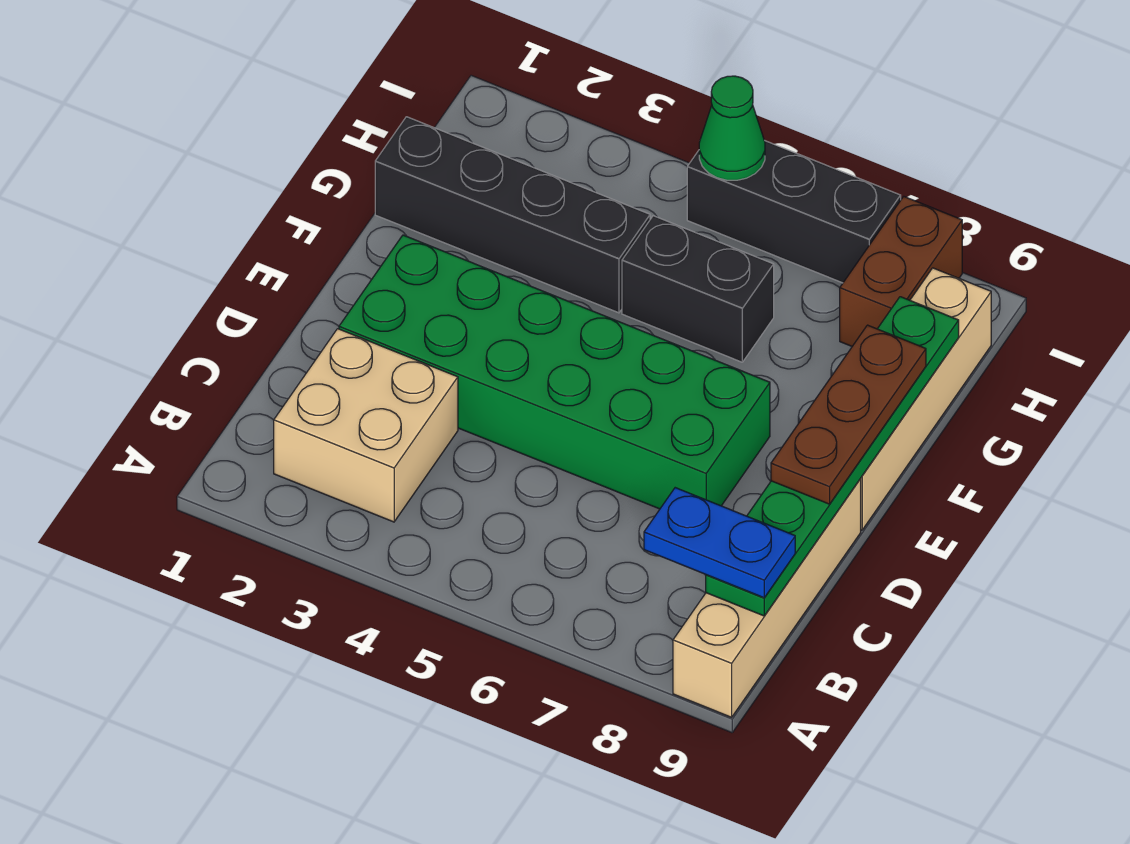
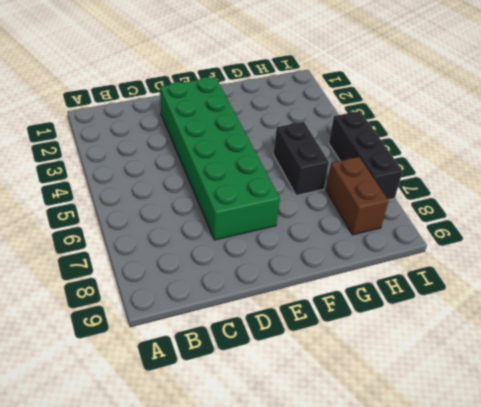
brown brick H7:H8 level 1 -> brown brick H8:I8 level 1
none -> tan brick A9:D9 level 1
none -> tan brick B2:C3 level 1
none -> tan brick E9:H9 level 1

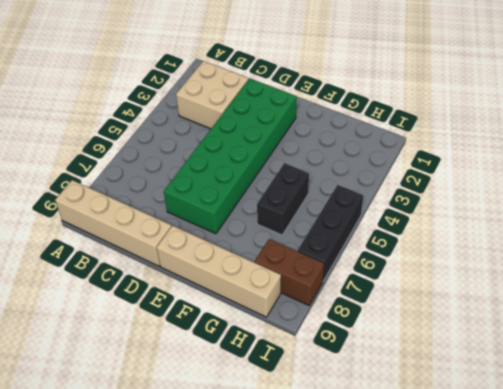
none -> black brick G1:G4 level 1
none -> green plate B9:G9 level 2
none -> green cone I5 level 2

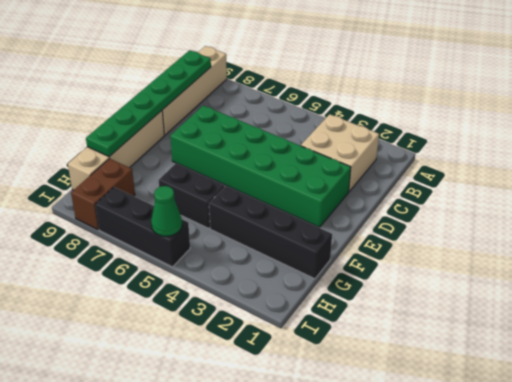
none -> blue plate B8:B9 level 3
none -> brown plate D9:F9 level 3

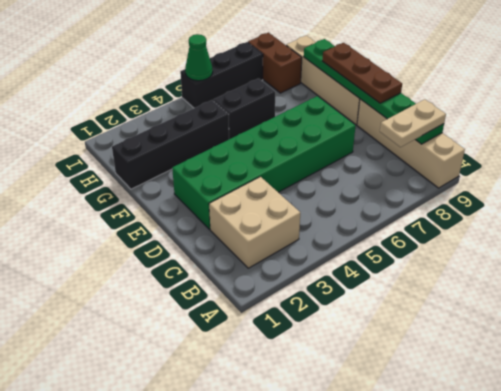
tan plate B8:B9 level 3 -> blue plate B8:B9 level 3

